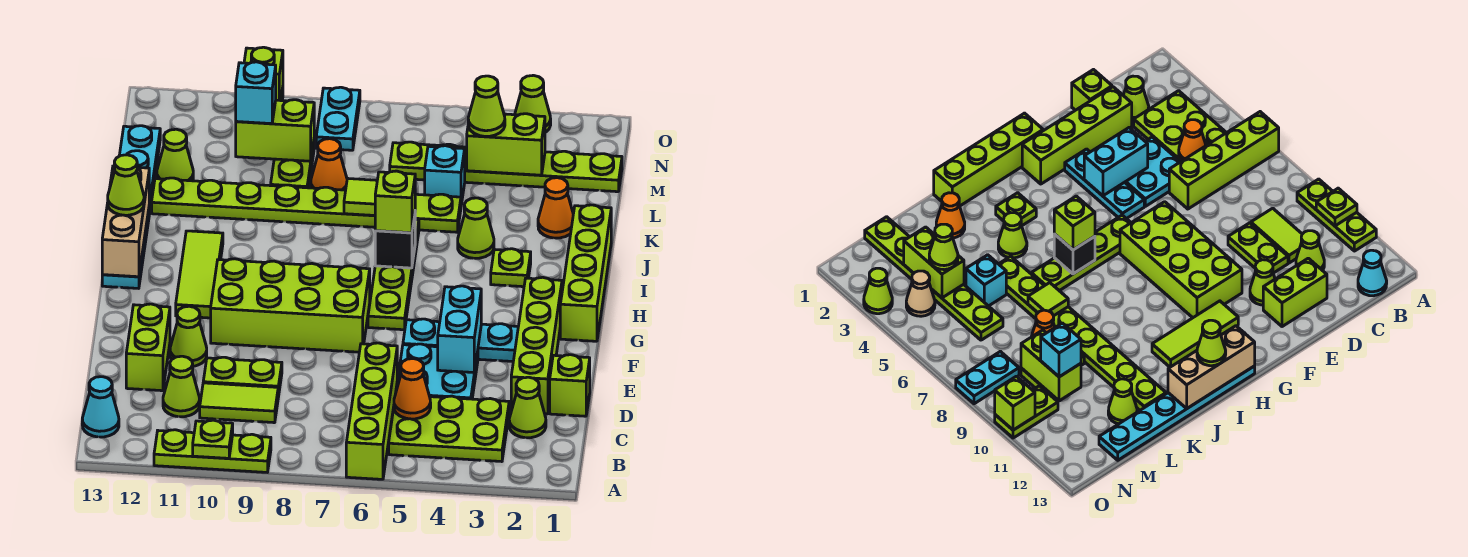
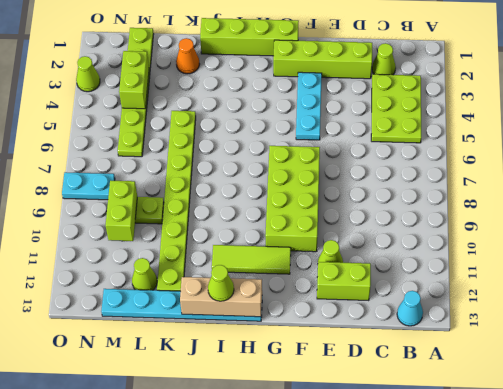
none -> lime brick A6:D6 level 1
none -> lime plate A9:A11 level 1
none -> lime tile C9:C10 level 1
none -> lime cone C11 level 1

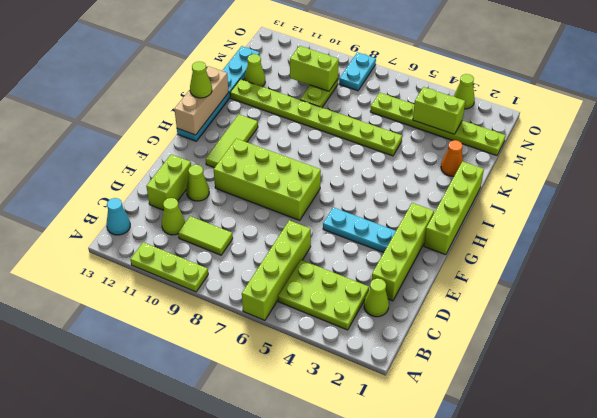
none -> lime brick D1 level 1
none -> cyan plate D4:E5 level 1
none -> lime plate D9:D10 level 1
none -> lime plate G6:J6 level 1

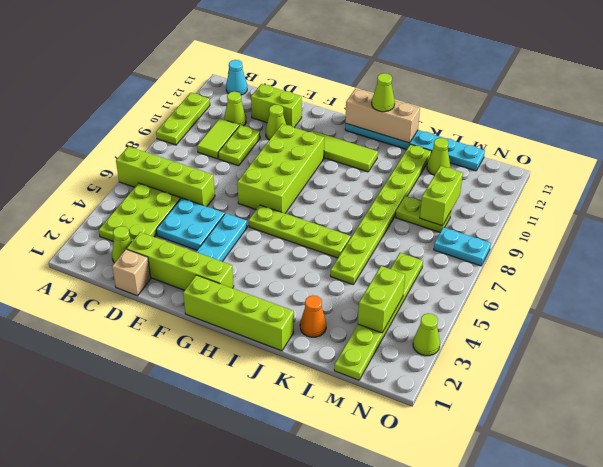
tan brick D1 level 1 -> lime brick D1 level 1
none -> lime plate I3 level 1
none -> lime cone J4 level 1
none -> cyan brick L5 level 1
none -> orange cone L8 level 1

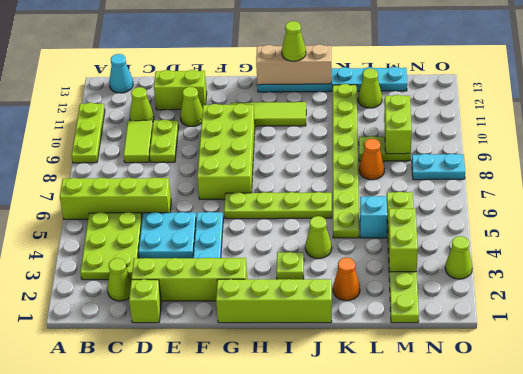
none -> tan cone N4 level 1
none -> lime plate N10:O10 level 1
none -> lime plate A10 level 2
none -> orange cone C5 level 2

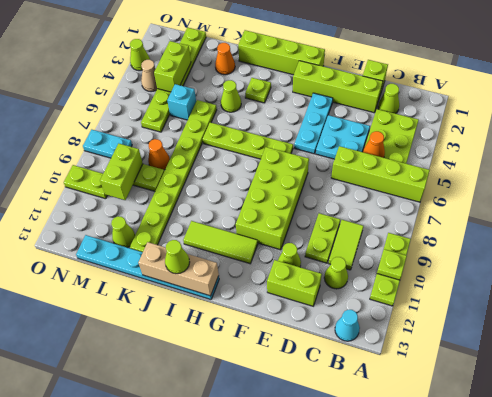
none -> cyan brick E4:F4 level 2
none -> black brick I6 level 2
none -> lime tile K7 level 2
none -> lime brick O10 level 2

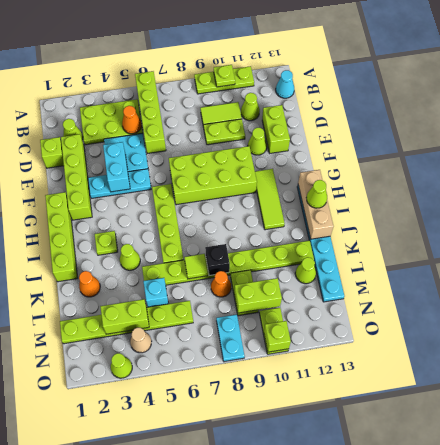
black brick K8 level 2 -> black brick I6 level 2
none -> lime brick I6 level 3
none -> lime cone M4 level 3
none -> cyan brick M10 level 3

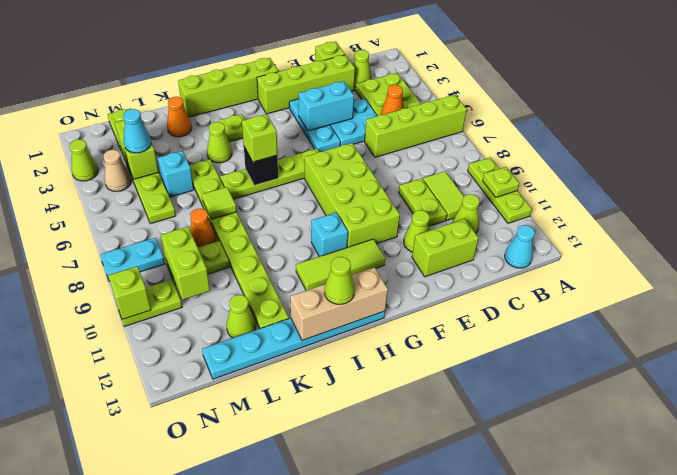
cyan brick H10 level 1 -> cyan brick M10 level 3
cyan cone M4 level 3 -> lime cone M4 level 3

